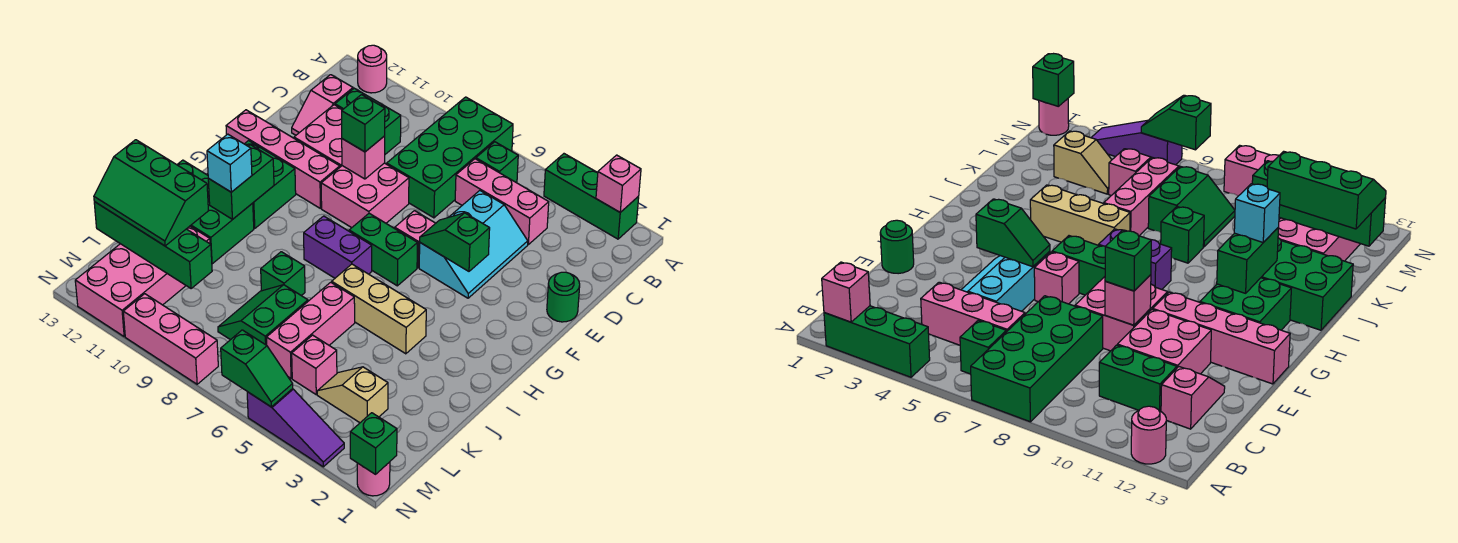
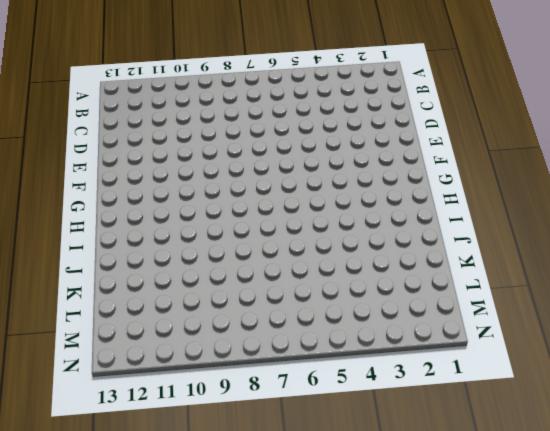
none -> green brick A2:A4 level 1
none -> green brick A7:D8 level 1
none -> pink round brick A12 level 1
none -> green brick B6 level 1

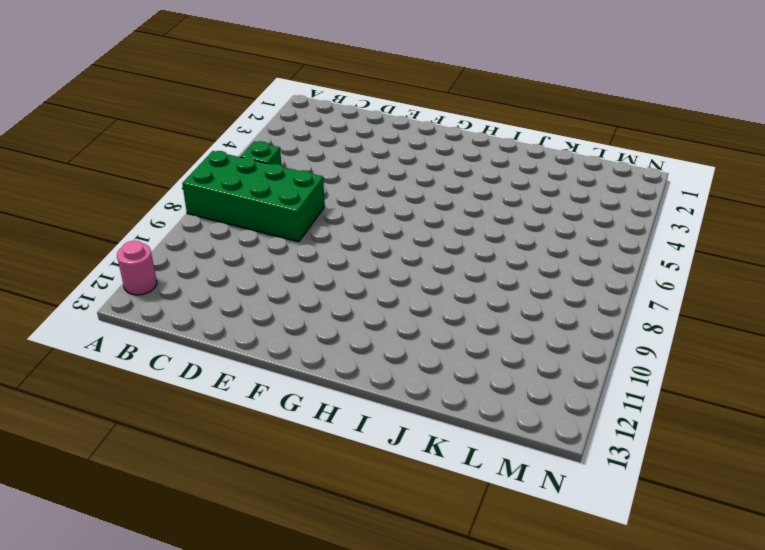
none -> green brick A2:A4 level 1
none -> pink brick C4:C6 level 1
none -> green brick C10:C11 level 1
none -> pink slope C12:D12 level 1 top C

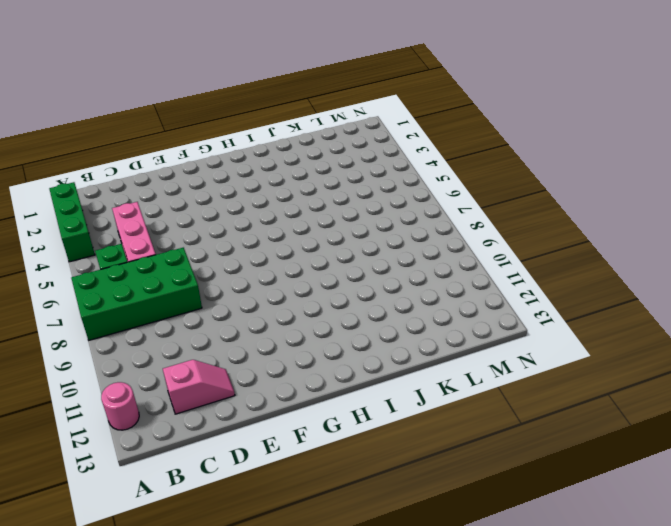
none -> green brick C10:C11 level 1
none -> cyan slope D4:F5 level 1 top 5
none -> pink brick D10:E11 level 1
none -> green round brick E1 level 1

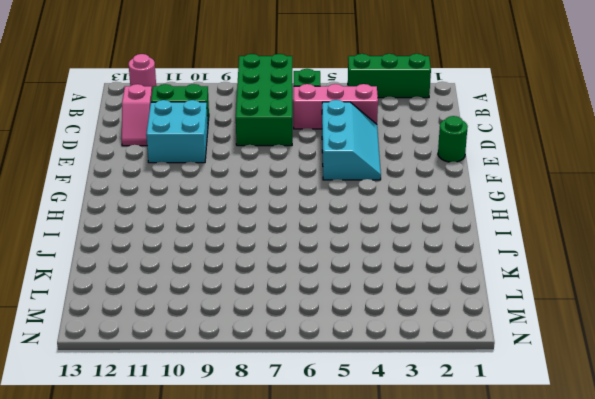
cyan brick D10:E11 level 1 -> pink brick D10:E11 level 1
none -> pink brick E8:F9 level 1
none -> pink brick F6 level 1
none -> pink brick F10:F13 level 1
none -> green brick G6:G7 level 1

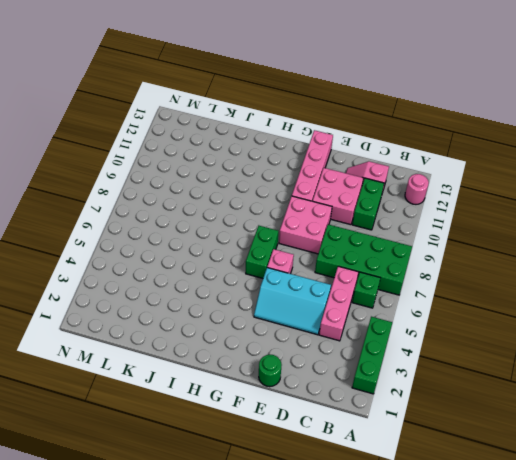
none -> green brick G11:H12 level 1
none -> purple brick H7:H8 level 1
none -> tan brick I4:I6 level 1
none -> green brick I11:J13 level 1

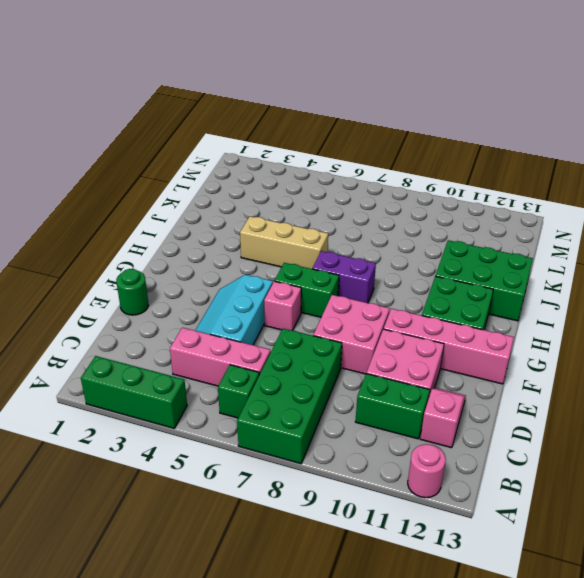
none -> pink brick J6:L6 level 1
none -> green brick J8 level 1
none -> green slope K7:L8 level 1 top 7
none -> pink brick K11:N12 level 1

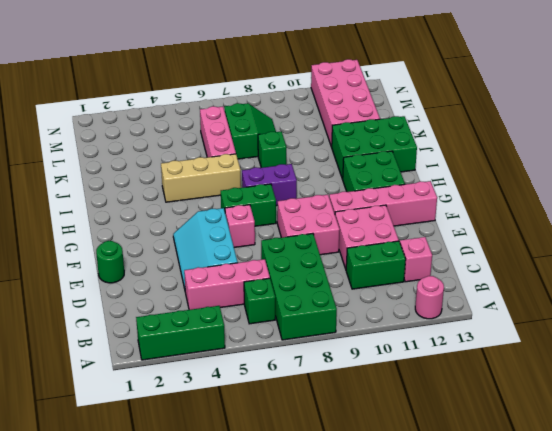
none -> tan slope L3:L4 level 1 top 3
none -> pink brick L5 level 1
none -> pink round brick N1 level 1
none -> purple slope N3:N5 level 1 top 5

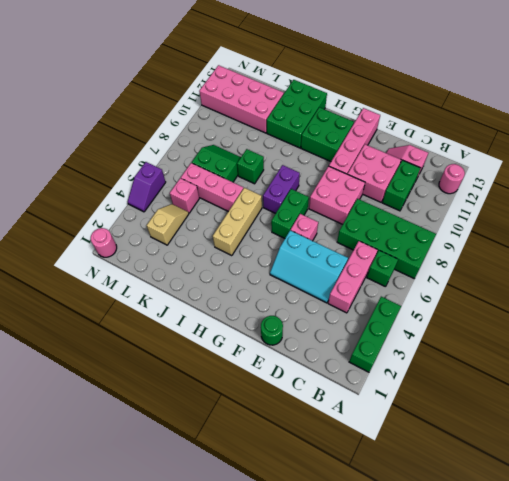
purple slope N4:N5 level 1 top 5 -> purple slope N3:N5 level 1 top 5
none -> pink brick N8:N10 level 1
none -> pink brick A2 level 2
none -> pink brick E9 level 2
none -> green slope F4:F5 level 2 top 4

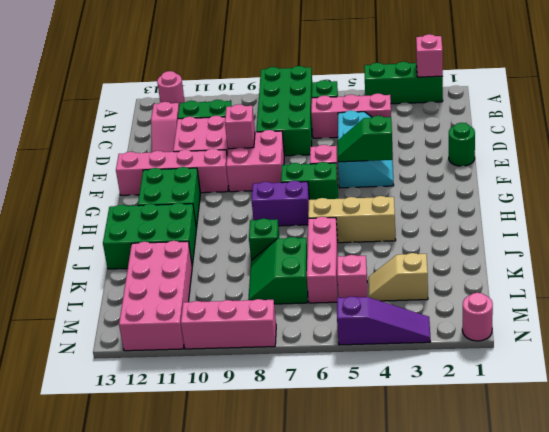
none -> green brick H11:I11 level 2
none -> green brick L10:L13 level 2
none -> green brick N1 level 2
none -> green slope N5:N6 level 2 top 6

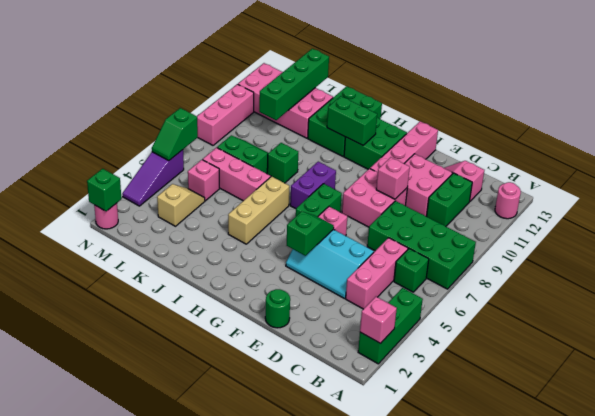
none -> green brick E9 level 3
none -> cyan brick I11 level 3
none -> green slope K11:L13 level 3 top K

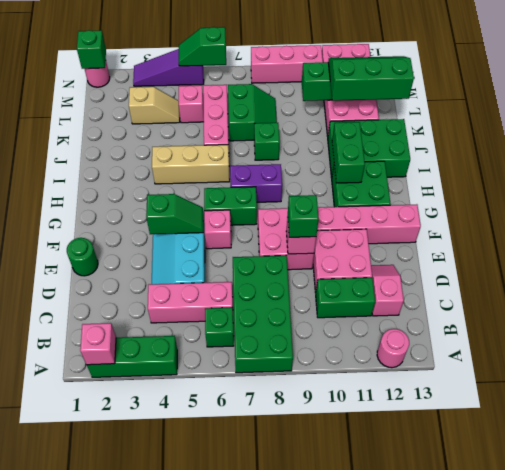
none -> cyan brick I11 level 3

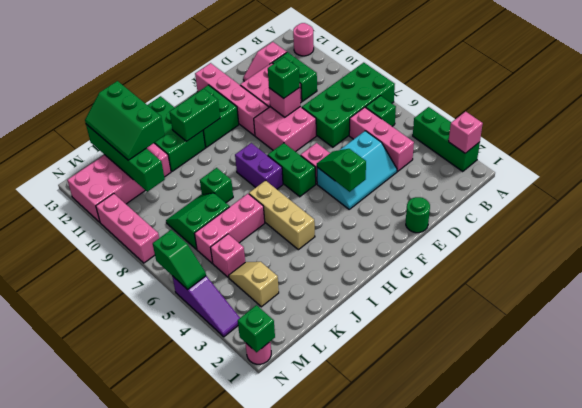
none -> cyan brick I11 level 3

